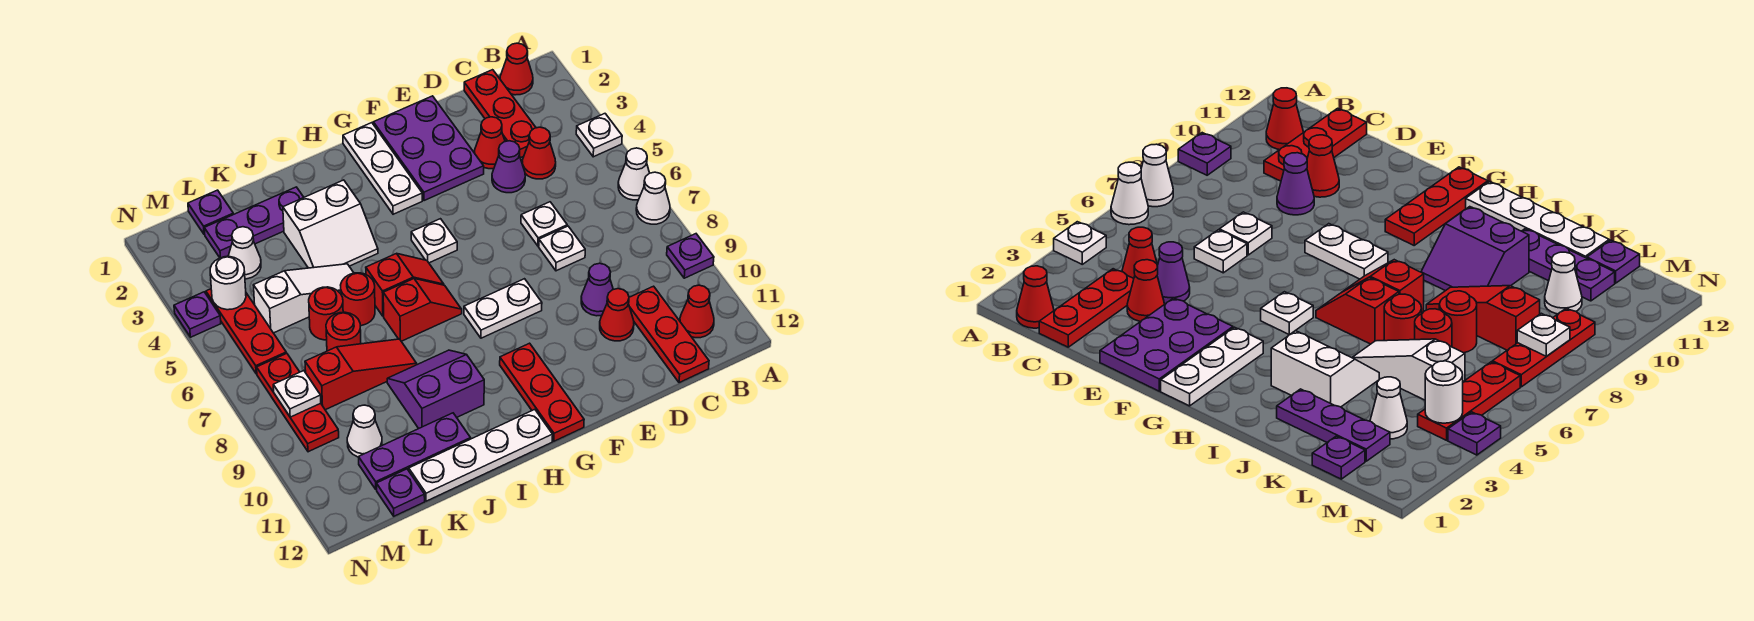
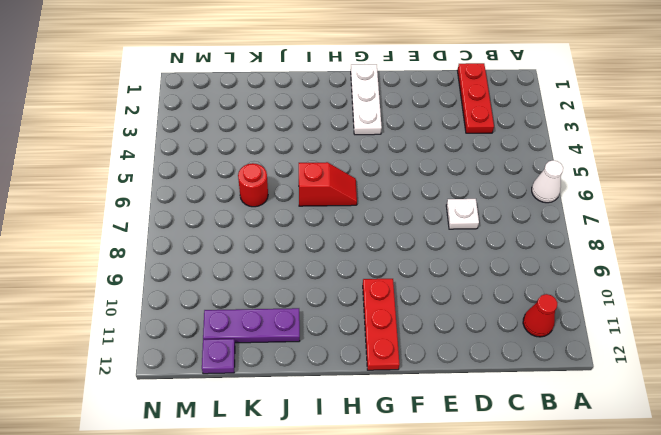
none -> white plate A4 level 1
none -> white cone A7 level 1
none -> purple plate A9 level 1
none -> red cone B1 level 1

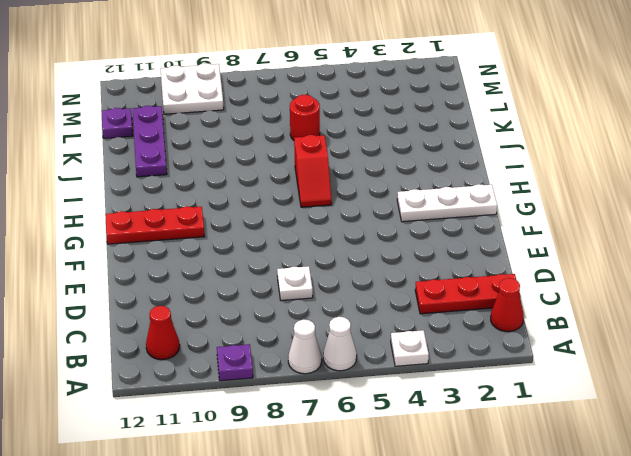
white plate M9:N10 level 1 -> red plate M7:M9 level 1
none -> red cone C4 level 1
none -> red plate C10:C12 level 1
none -> red cone D3 level 1
none -> purple cone D4 level 1

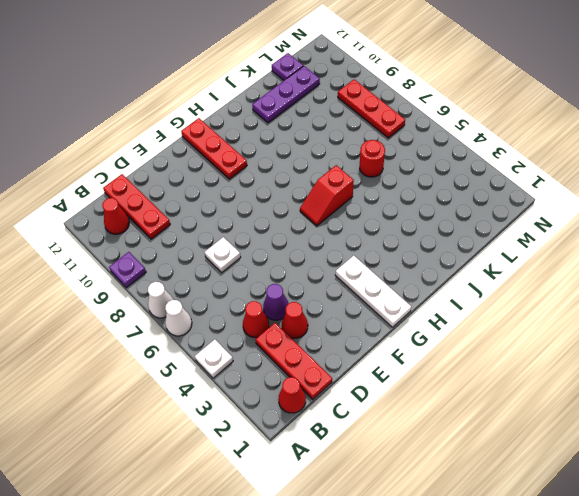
none -> white plate D6 level 1
none -> purple cone D9 level 1
none -> red cone D10 level 1
none -> purple plate E1:F3 level 1

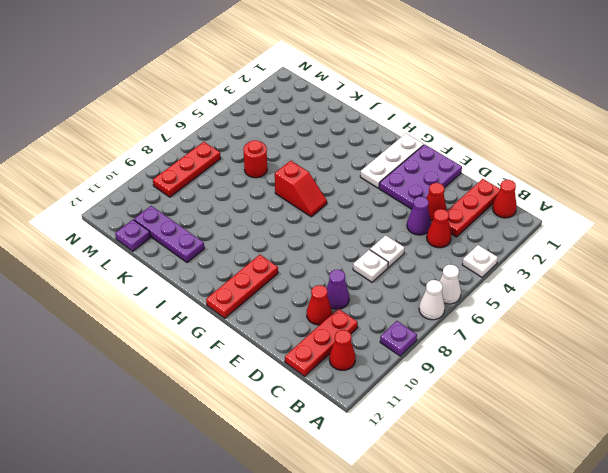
none -> white plate F8:G8 level 1
none -> white plate G5 level 1
none -> red slope H7:I7 level 1 top I
none -> white plate H12:K12 level 1

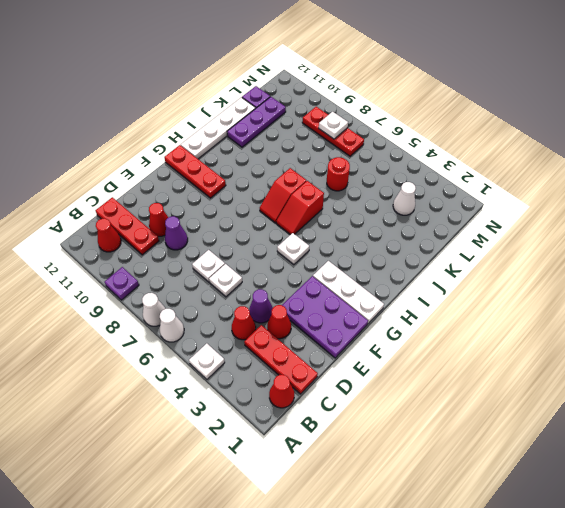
none -> white plate F8:G8 level 1
none -> white slope I3:J4 level 1 top 3
none -> purple slope I9:J10 level 1 top 10
none -> purple plate J2:L2 level 1

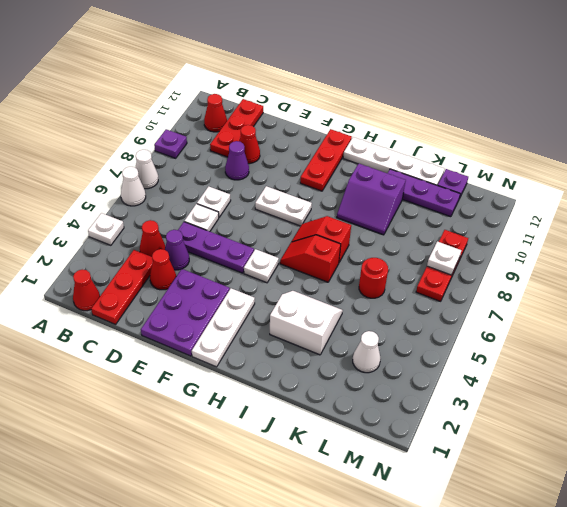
purple plate D5:F5 level 1 -> purple plate J2:L2 level 1
none -> white slope J5:L5 level 1 top L
none -> red round brick J6 level 1
none -> red slope J8:L8 level 1 top L
none -> red round brick K7 level 1

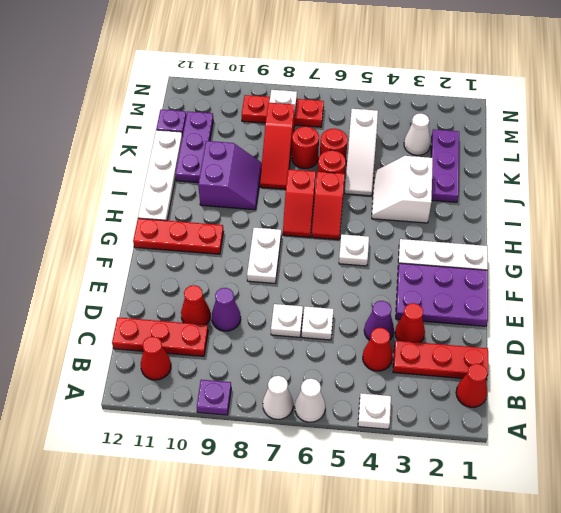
none -> purple plate L1 level 1
none -> white cone L10 level 1
none -> red plate M4:M6 level 1
none -> purple plate N4 level 1

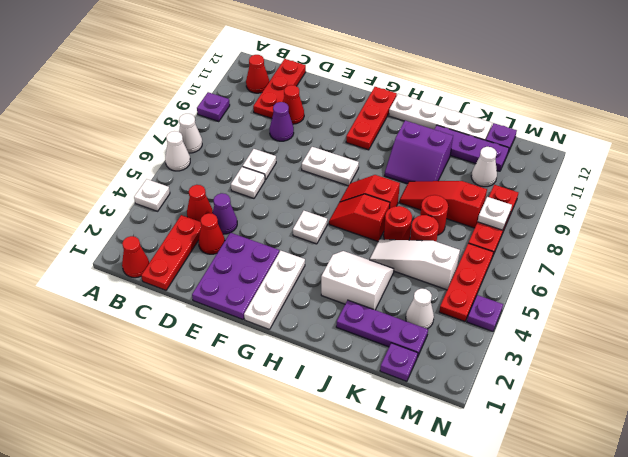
none -> white round brick M4 level 2

